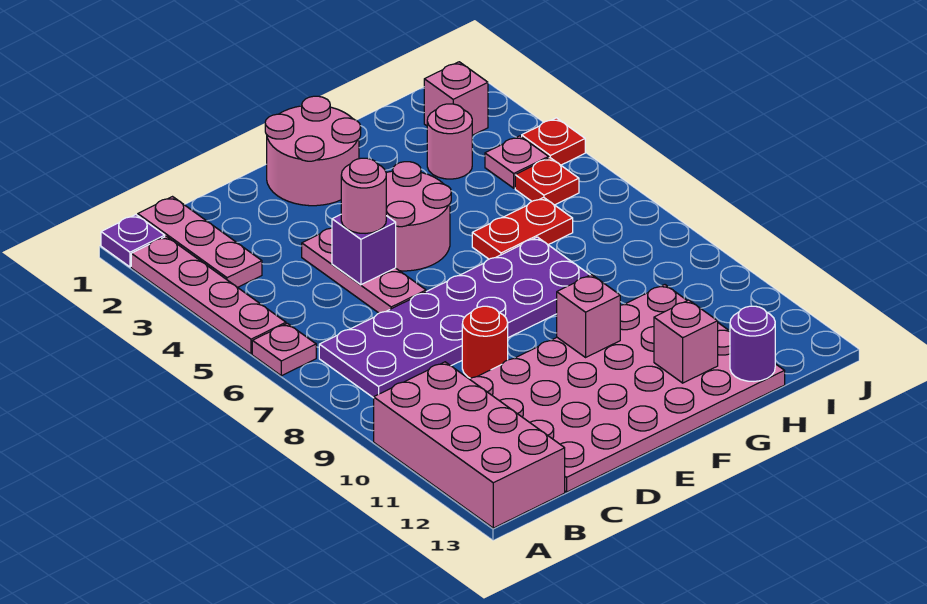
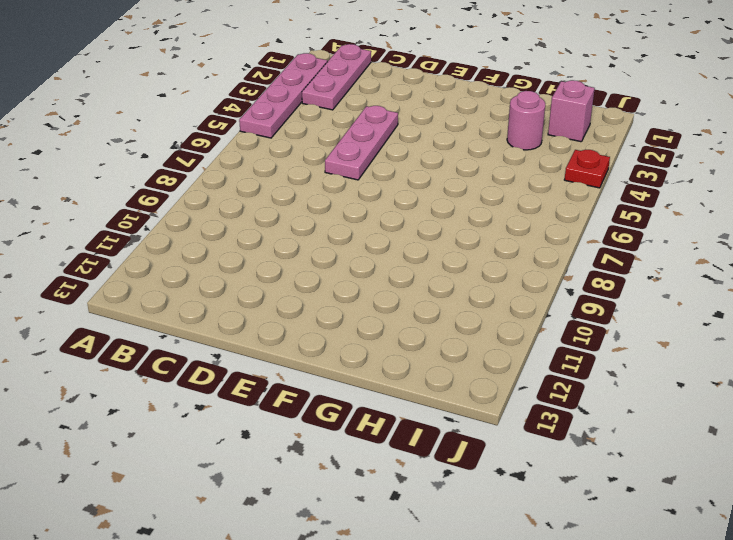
none -> purple plate A1 level 1
none -> pink plate A6 level 1
none -> pink brick A10:B13 level 1

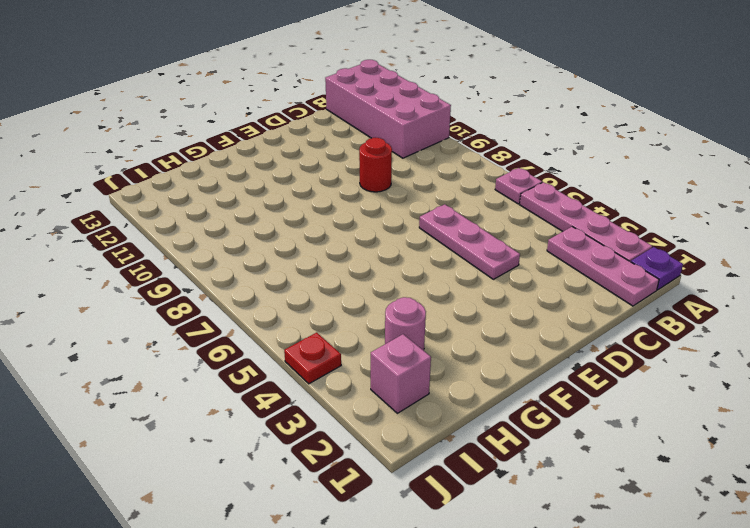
none -> purple plate B7:G8 level 1
none -> pink plate C10:H13 level 1
none -> pink round brick E1:F2 level 1

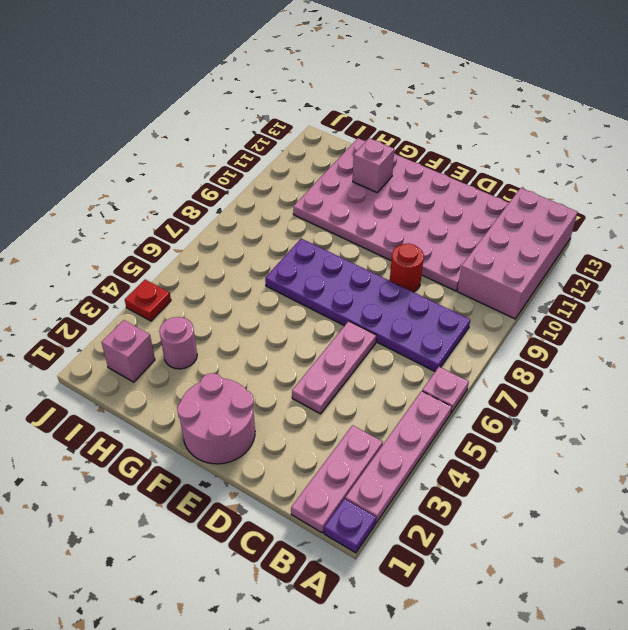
none -> pink round brick E4:F5 level 1
none -> red plate G6:H6 level 1
none -> pink plate I4 level 1

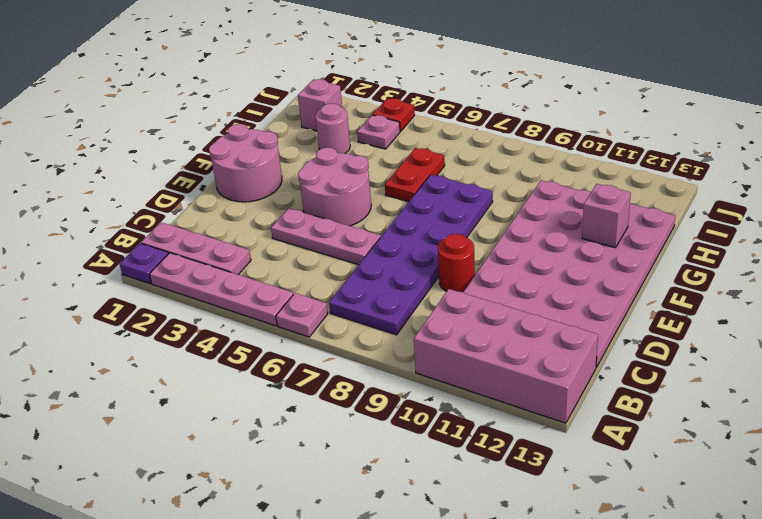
none -> red plate I5 level 1
none -> purple brick D5 level 2
none -> pink brick F10 level 2

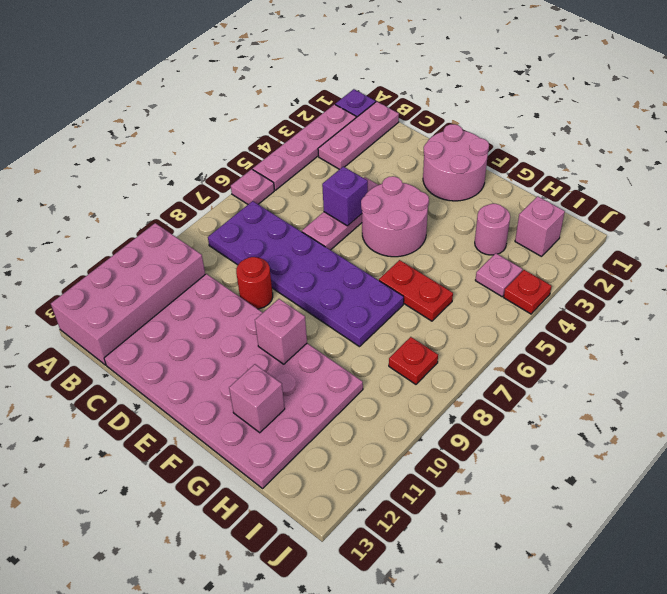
red plate I8 level 1 -> red plate I5 level 1
none -> purple round brick H13 level 2
none -> pink round brick D5 level 3

